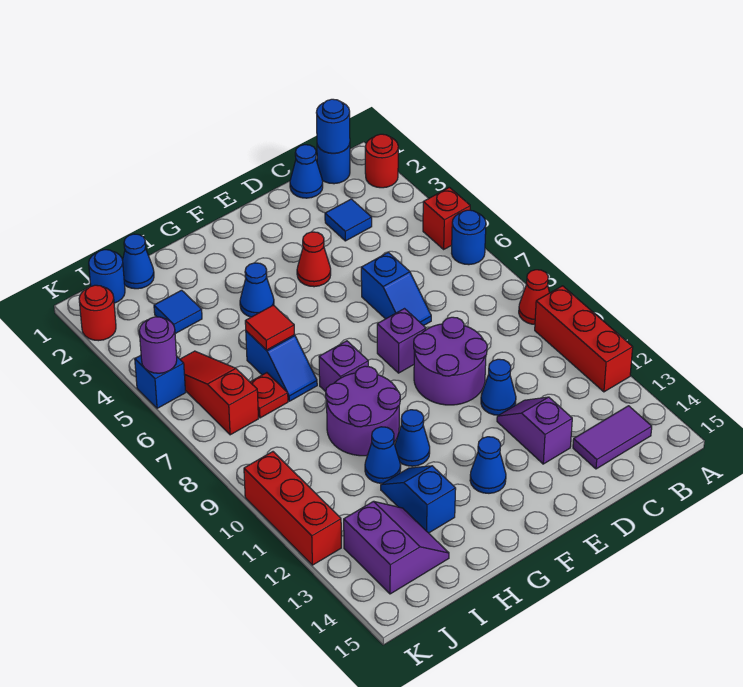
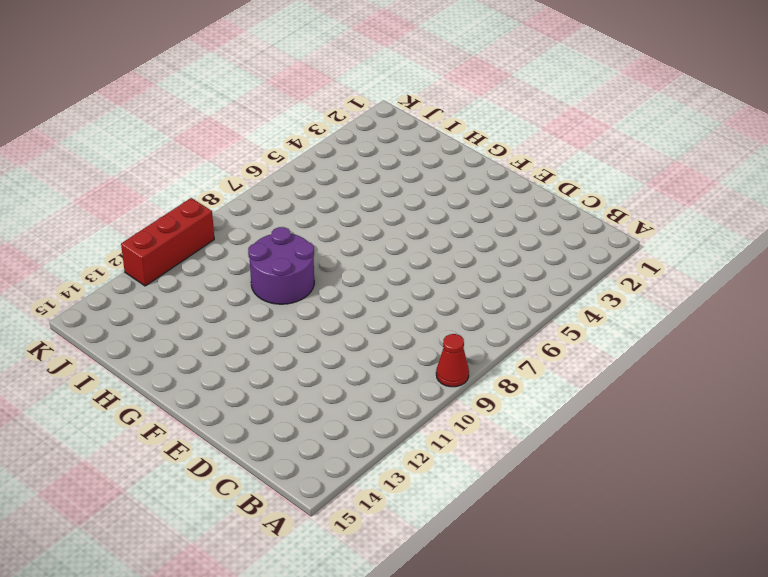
none -> red round brick A2 level 1
none -> red brick A5 level 1
none -> blue round brick A6 level 1
none -> red brick A10:A12 level 1

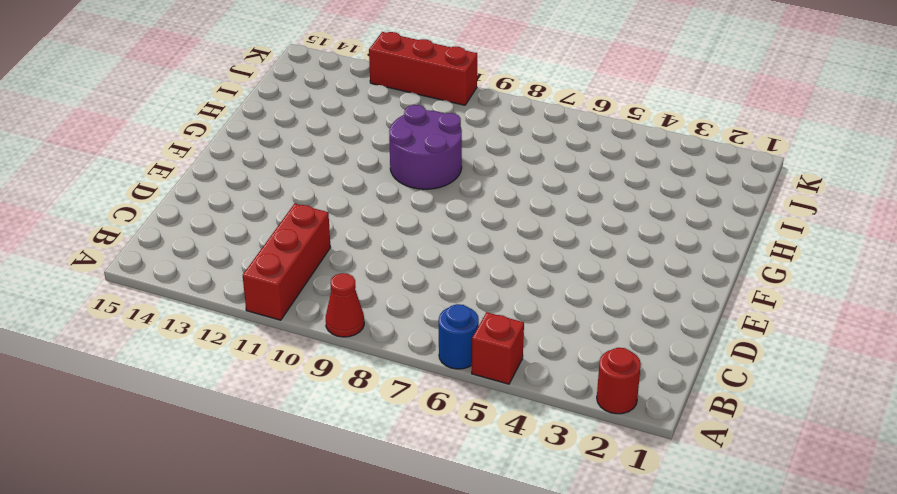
red brick A11:C11 level 1 -> red brick A10:A12 level 1
none -> blue round brick B1 level 1
none -> purple tile B14:C14 level 1
none -> blue cone C1 level 1
none -> blue tile C3 level 1

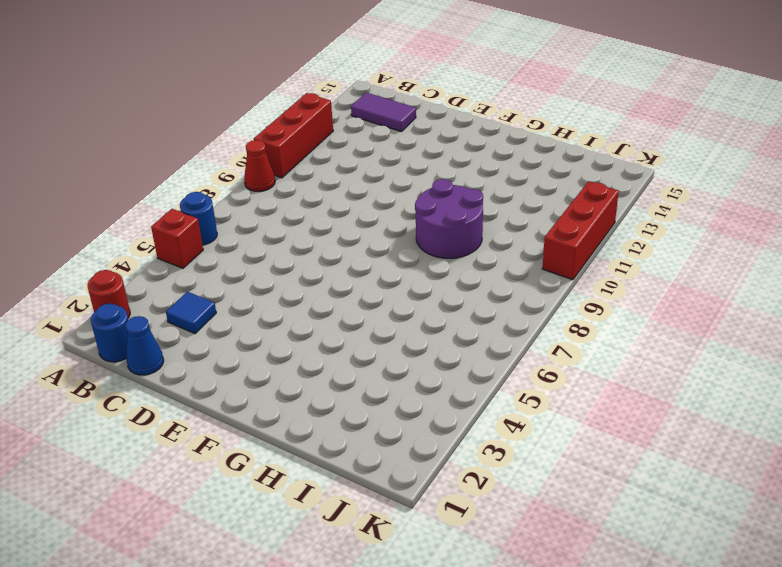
none -> blue slope D6:D7 level 1 top 6
none -> purple round brick D9:E10 level 1
none -> blue cone D11 level 1
none -> purple slope D12:D13 level 1 top 13

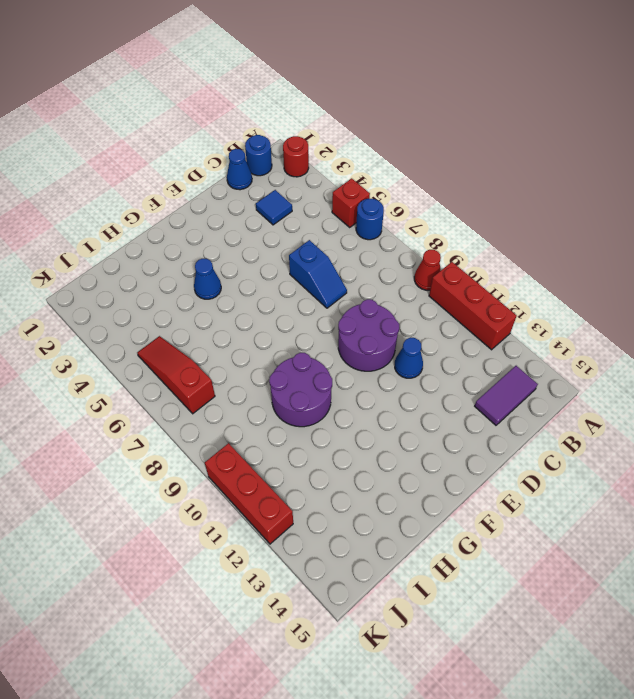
none -> purple slope D12:D13 level 1 top 13
none -> red cone E4 level 1
none -> purple brick E8 level 1
none -> blue cone F13 level 1

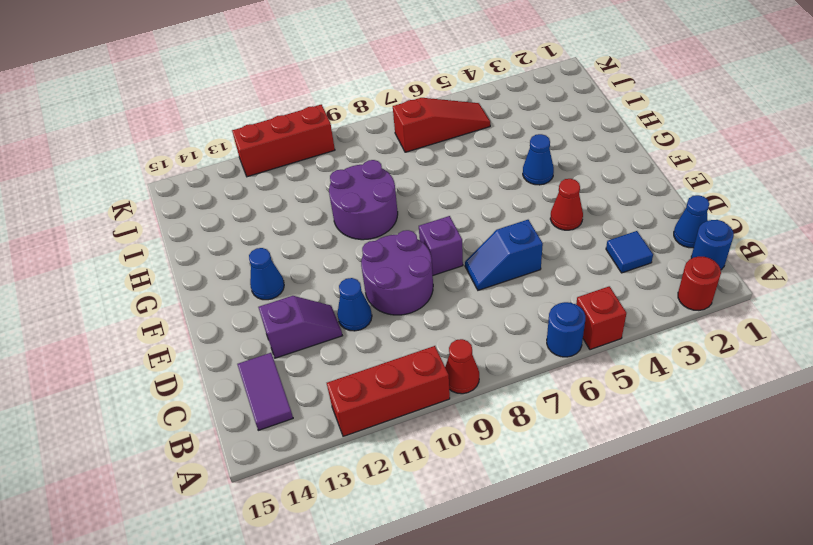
none -> purple brick G8 level 1
none -> blue cone G11 level 1
none -> blue slope H6:H7 level 1 top 6
none -> blue cone H11 level 1

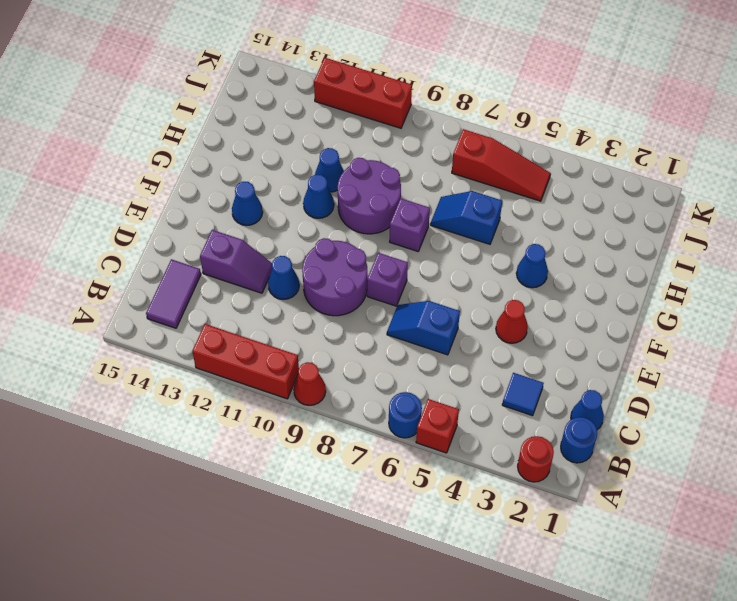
none -> blue slope H12:H13 level 1 top 13
none -> blue cone I1 level 1
none -> blue tile I3 level 1
none -> red plate I7 level 1

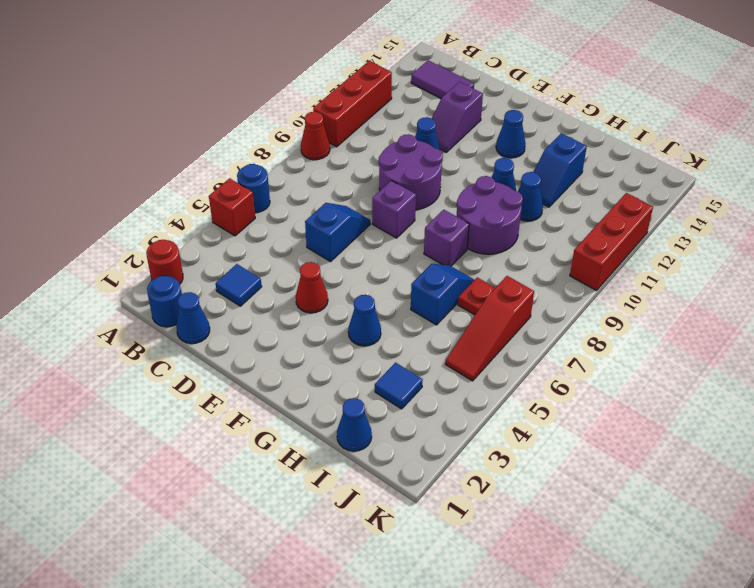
none -> purple slope I13:J14 level 1 top J
none -> blue round brick J1 level 1
none -> red round brick K2 level 1
none -> blue brick K5 level 1

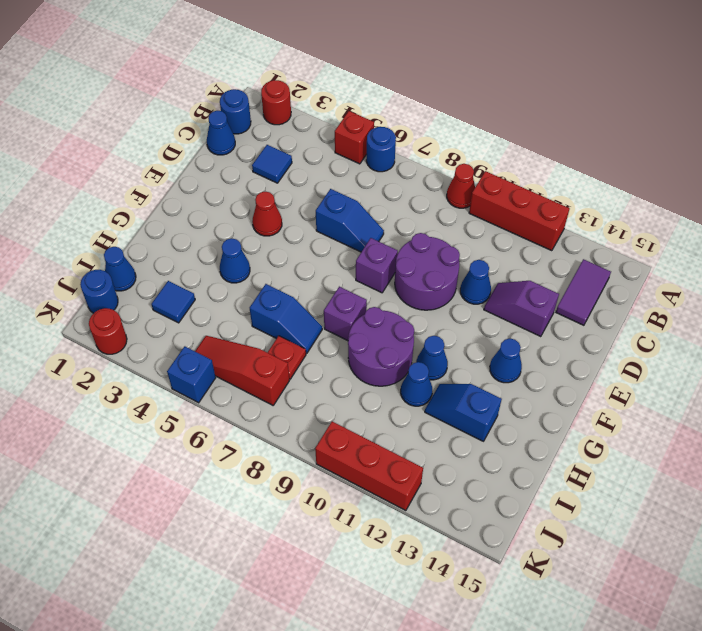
none -> purple slope I13:J14 level 1 top J
none -> blue round brick B1 level 2
none -> red tile H6 level 2
none -> purple round brick K5 level 2

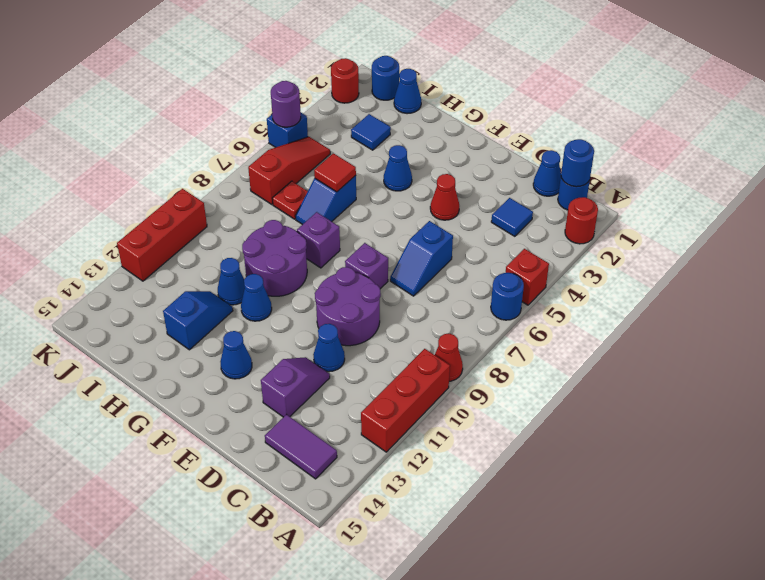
none -> purple slope I13:J14 level 1 top J

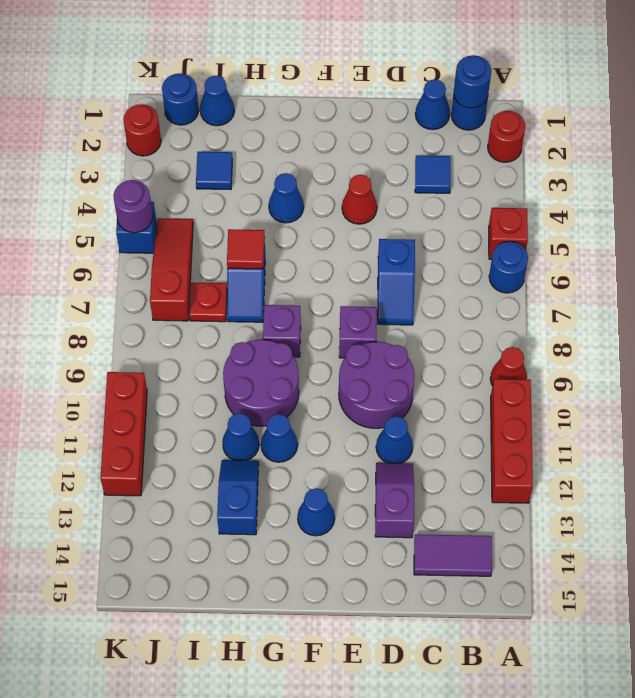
none -> purple slope I13:J14 level 1 top J

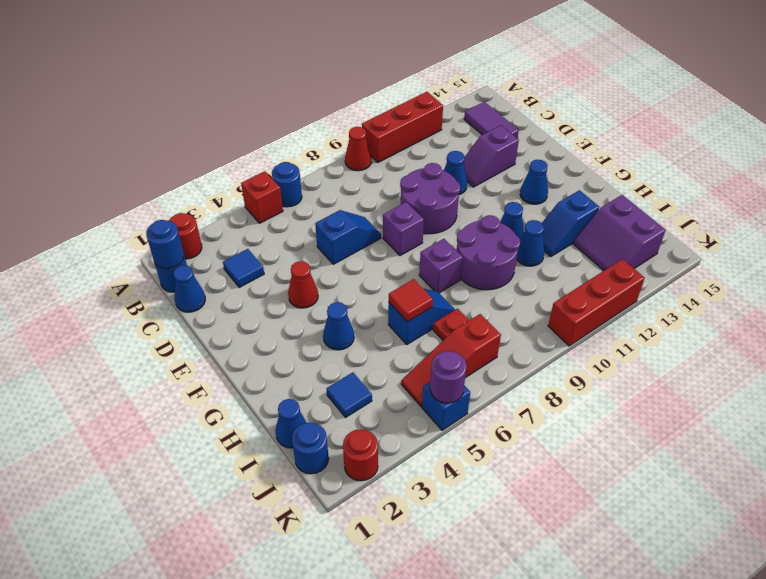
purple slope I13:J14 level 1 top 14 -> purple slope I13:J14 level 1 top J

